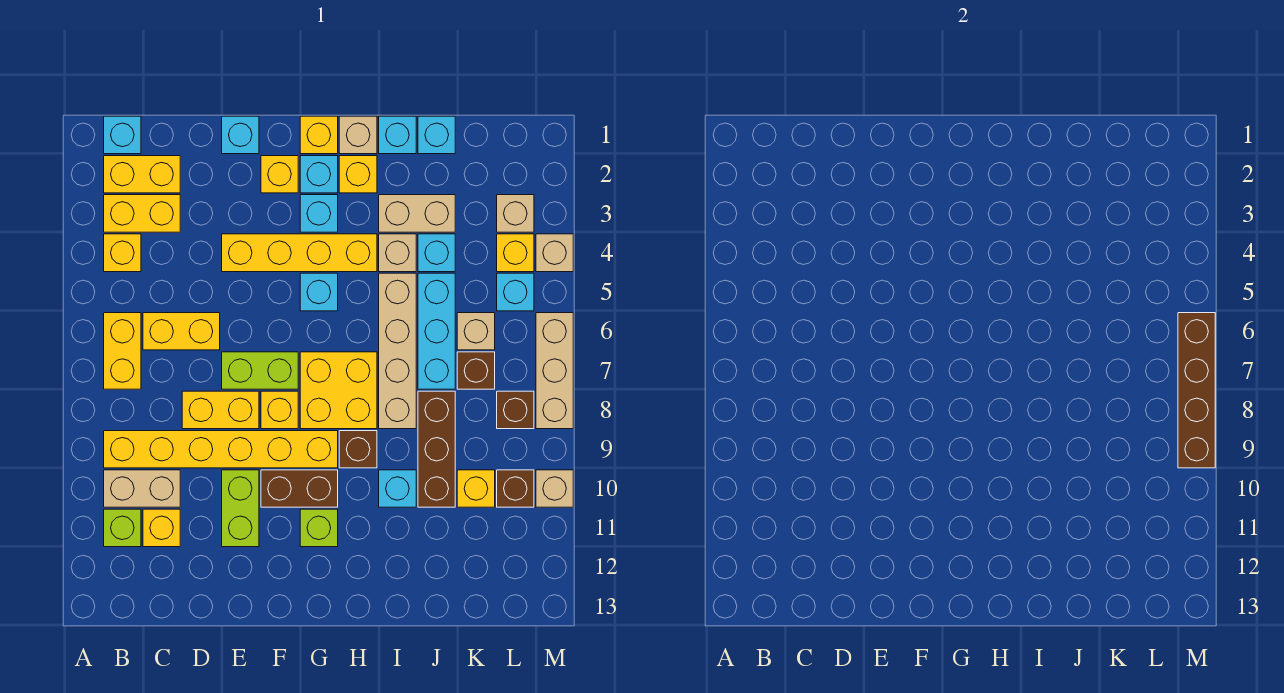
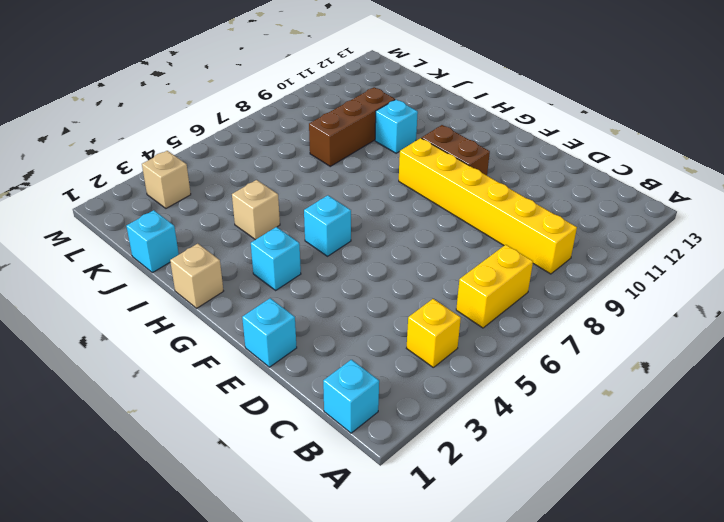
none -> yellow brick B2:C2 level 1
none -> yellow brick B3:C3 level 1
none -> tan brick B10:C10 level 1
none -> lime brick B11 level 1

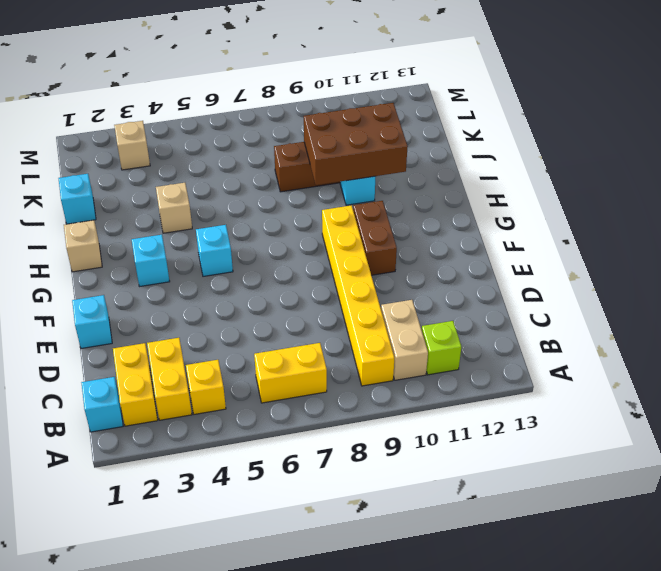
brown brick I9:J11 level 2 -> none
none -> yellow brick C6:D6 level 1
none -> yellow brick C11 level 1
none -> yellow brick D8:E8 level 1
none -> yellow brick E4:H4 level 1

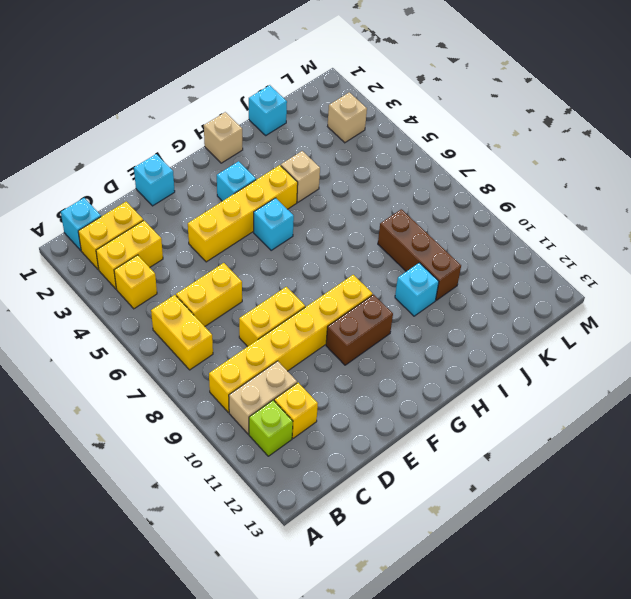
none -> lime brick E7:F7 level 1
none -> lime brick E10:E11 level 1
none -> yellow brick F2 level 1
none -> yellow brick F8 level 1

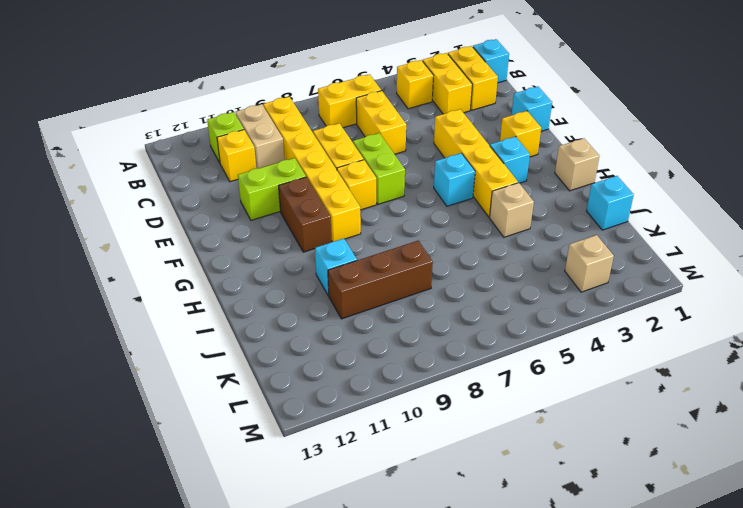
none -> yellow brick G1 level 1
none -> cyan brick G2 level 1
none -> yellow brick G7:H8 level 1
none -> lime brick G11 level 1

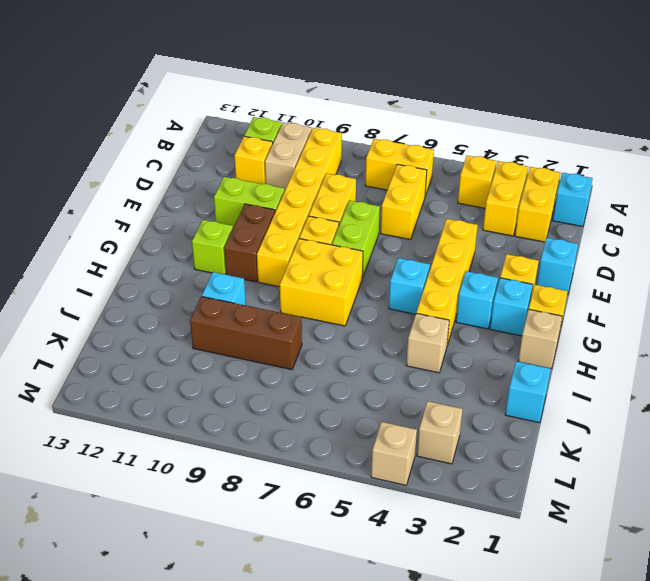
none -> yellow brick H2 level 1
none -> brown brick H9 level 1
none -> cyan brick I1 level 1
none -> tan brick I3:J3 level 1

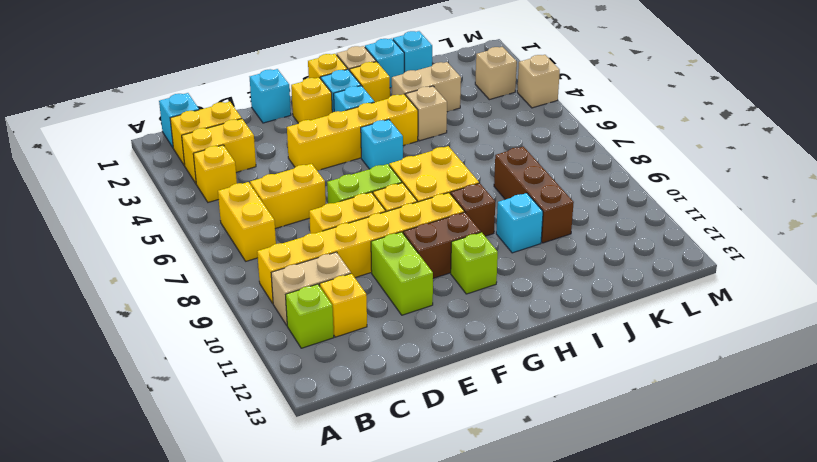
none -> tan brick I5:I8 level 1
none -> cyan brick J4 level 1
none -> cyan brick J5:J7 level 1
none -> tan brick K6 level 1

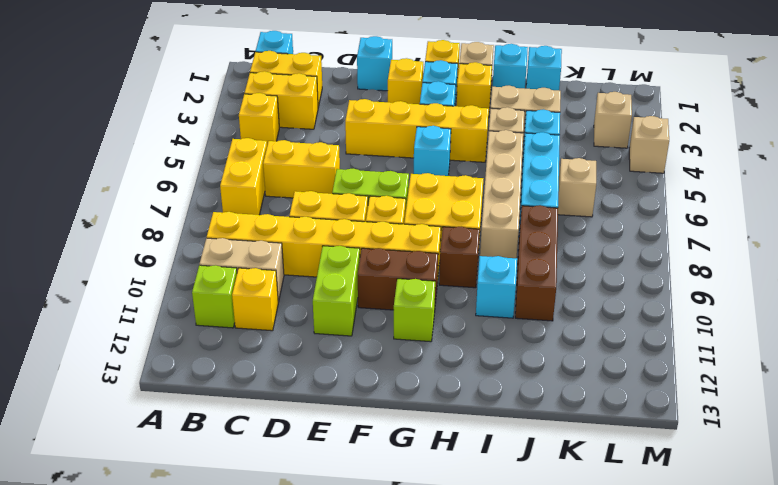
none -> brown brick K7 level 1
none -> yellow brick K10 level 1
none -> yellow brick L4 level 1
none -> cyan brick L5 level 1

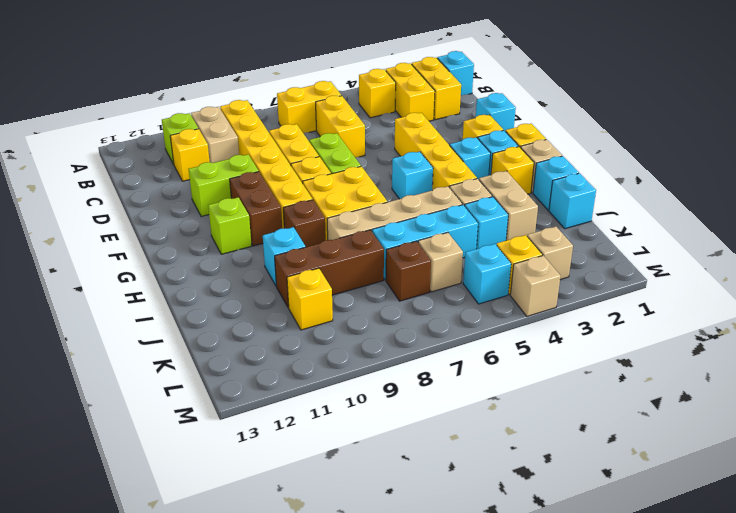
none -> brown brick L8 level 1
none -> brown brick L10 level 1
none -> tan brick M6:M8 level 1
none -> tan brick M10 level 1

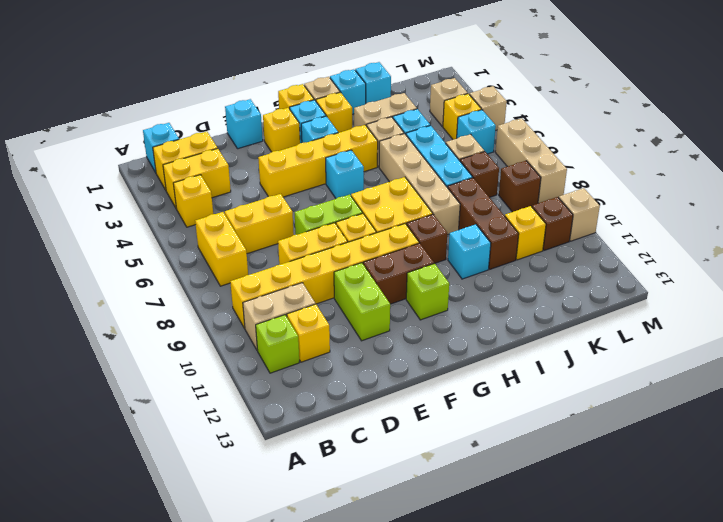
none -> brown brick M6:M9 level 2

